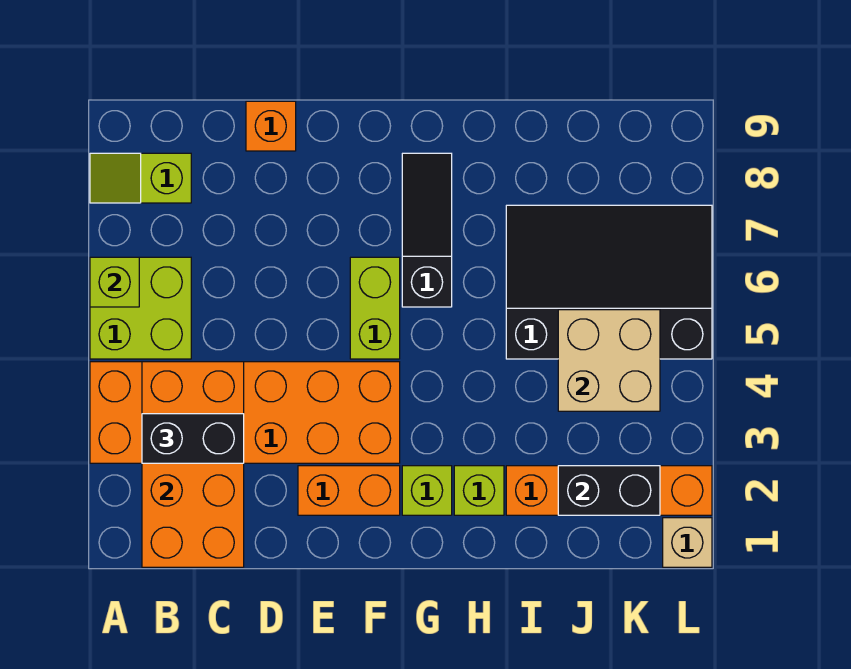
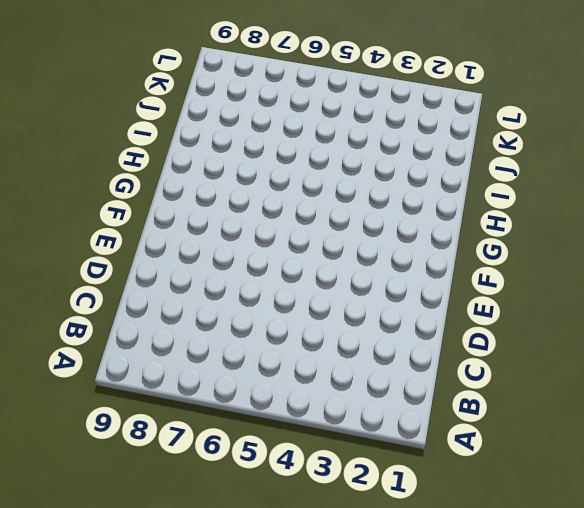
none -> orange brick A3:F4 level 1
none -> lime brick A5:B6 level 1
none -> lime slope A8:B8 level 1 top B

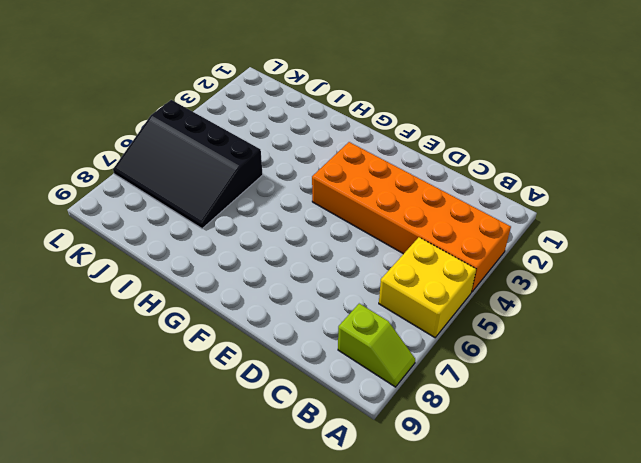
yellow brick A5:B6 level 1 -> lime brick A5:B6 level 1
none -> orange brick D9 level 1
none -> orange brick E2:F2 level 1
none -> lime brick F5:F6 level 1

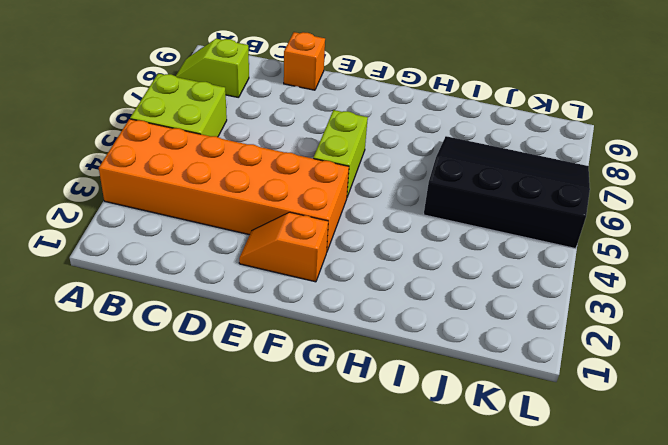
orange slope E2:F2 level 1 top F -> orange brick E2:F2 level 1
none -> lime brick G2 level 1
none -> black slope G6:G8 level 1 top 6
none -> lime brick H2 level 1

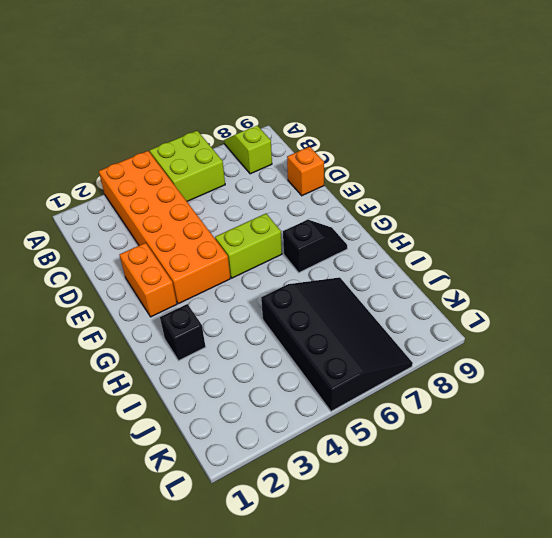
black slope G7:G8 level 1 top 7 -> black slope G6:G8 level 1 top 6
black brick H2 level 1 -> lime brick H2 level 1
none -> lime brick G2 level 1
none -> orange brick I2:L2 level 1
none -> tan brick L1 level 1

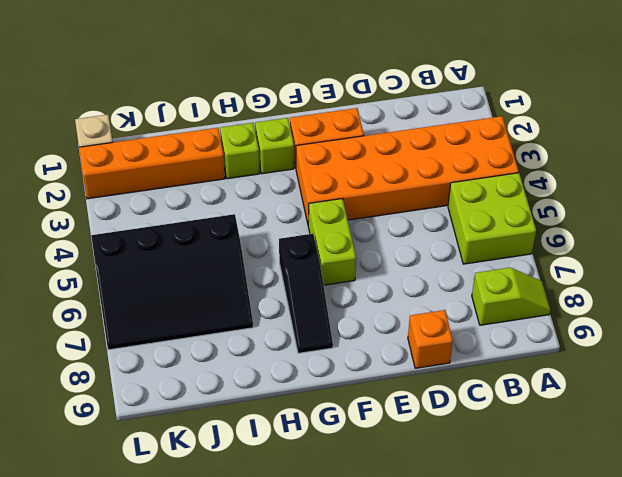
none -> lime brick A6 level 2
none -> orange brick B1:C4 level 2
none -> black brick J2:K2 level 2

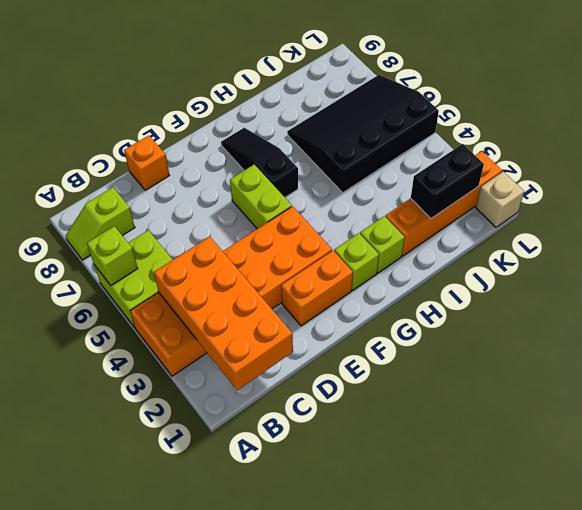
none -> tan brick J4:K5 level 2
none -> black brick B3:C3 level 3

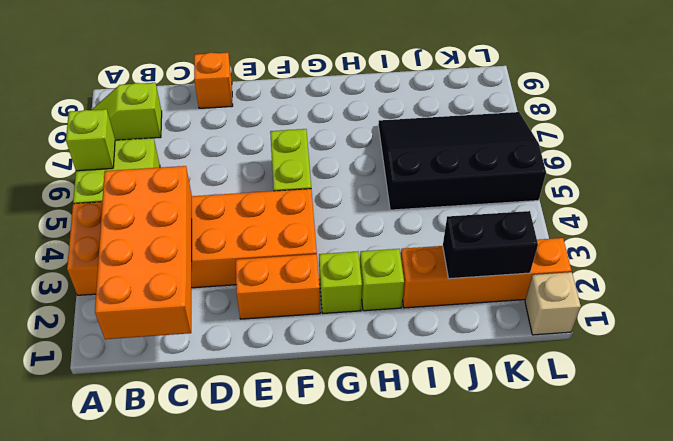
none -> black slope G6:G8 level 1 top 6
none -> tan brick J4:K5 level 2
none -> black brick B3:C3 level 3

